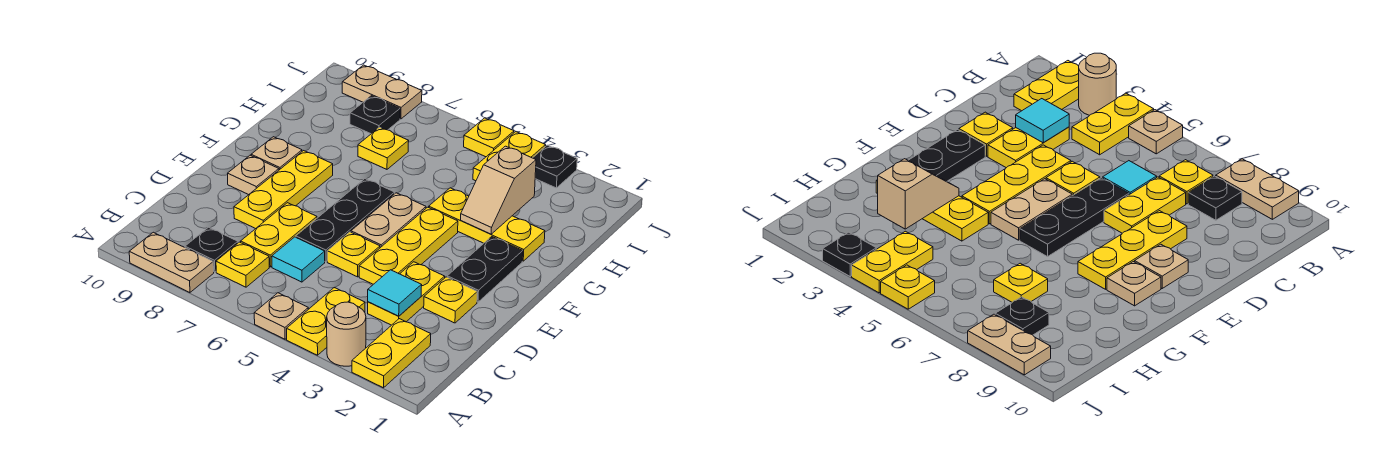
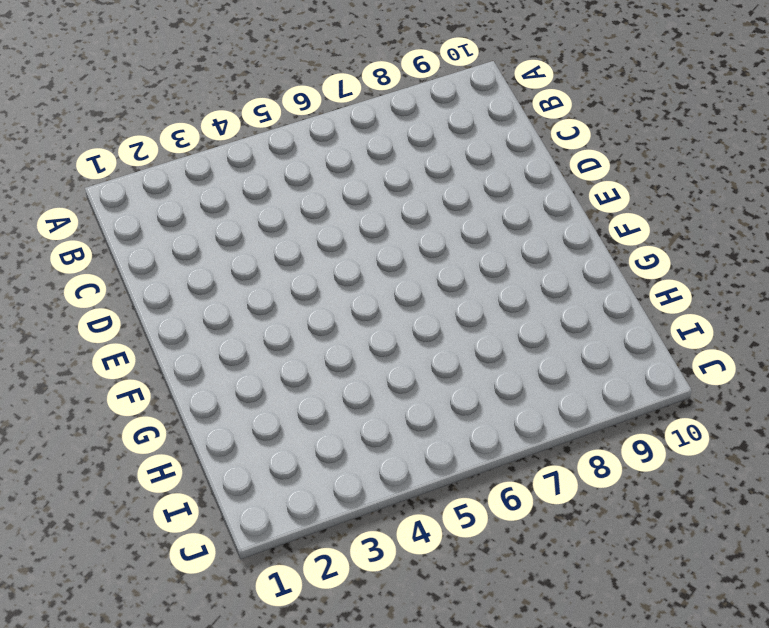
none -> yellow plate A2:B2 level 1
none -> tan round brick A3 level 1
none -> yellow plate A4:B4 level 1

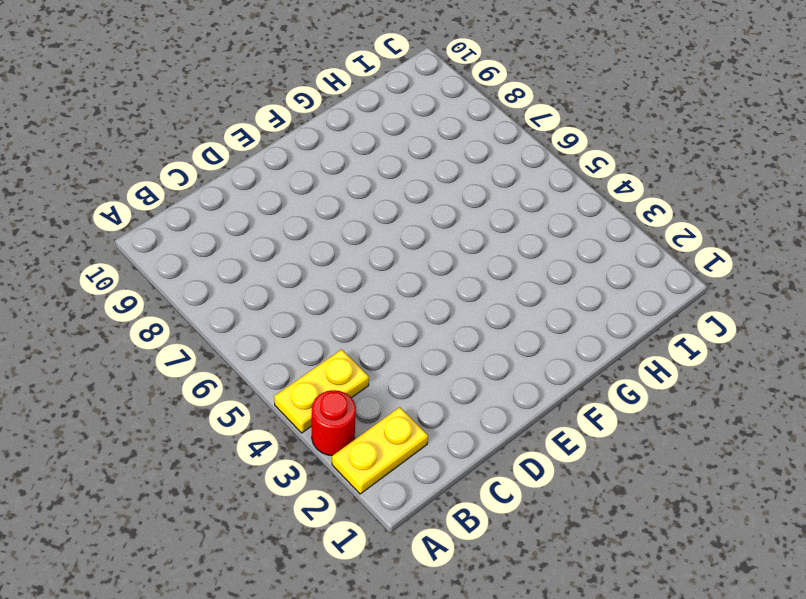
red round brick A3 level 1 -> tan round brick A3 level 1
none -> tan plate A5 level 1
none -> tan plate A8:A9 level 1
none -> yellow plate B7 level 1

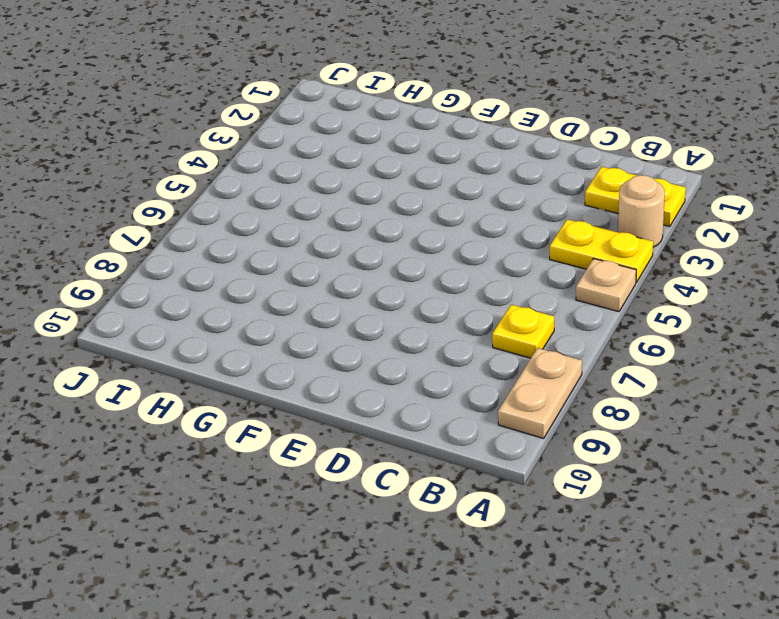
none -> black plate B8 level 1
none -> yellow plate C3:D3 level 1
none -> cyan tile C6 level 1

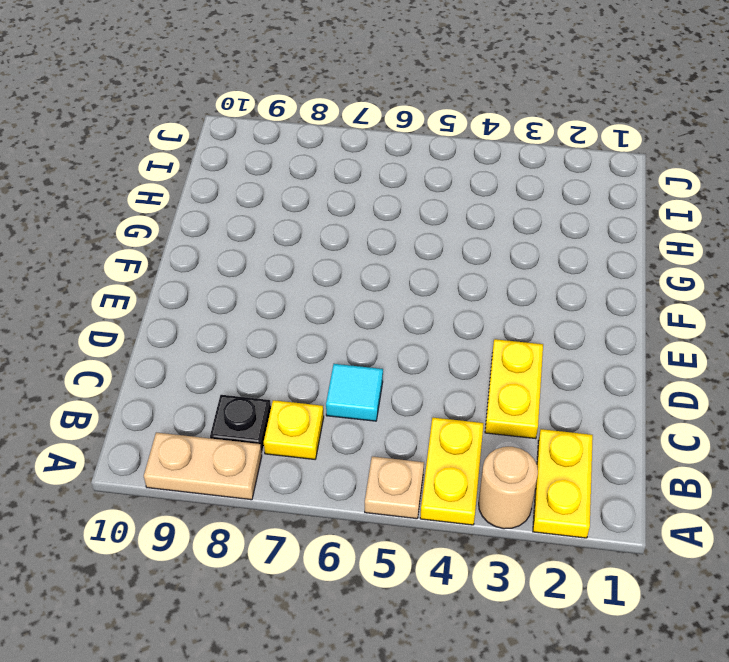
none -> yellow plate C7:D7 level 1
none -> yellow plate D2 level 1
none -> yellow plate D4:F4 level 1

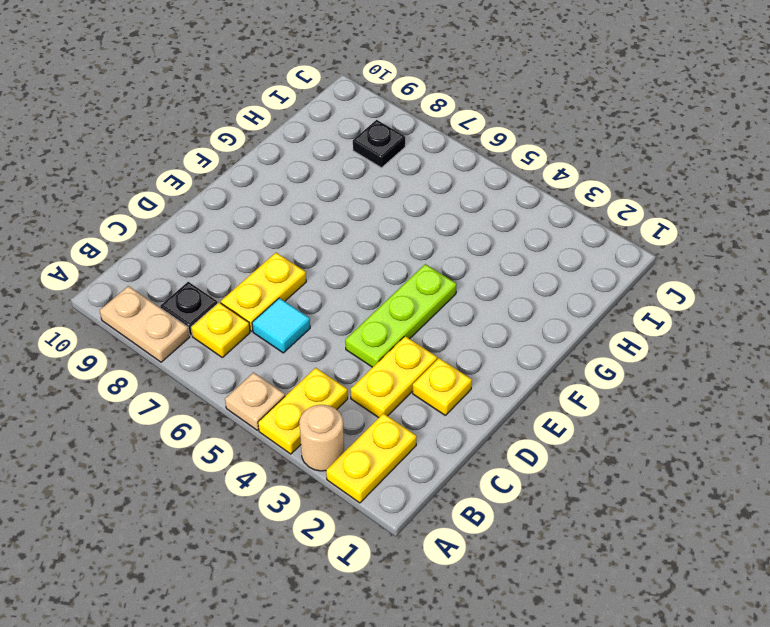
lime plate D4:F4 level 1 -> yellow plate D4:F4 level 1
none -> yellow plate D5 level 1
none -> black plate D6:F6 level 1
none -> yellow plate D8:F8 level 1

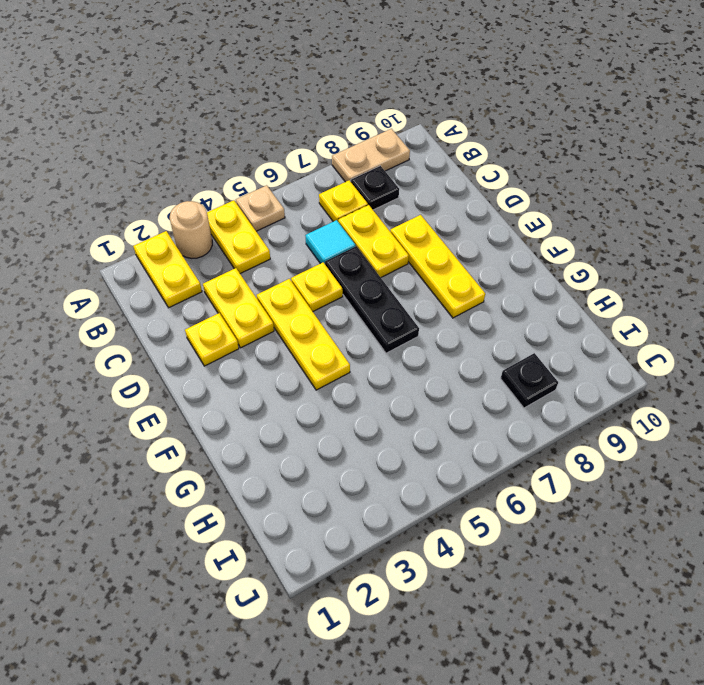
none -> black plate E2:F2 level 1
none -> tan plate E5:F5 level 1
none -> tan plate E9 level 1

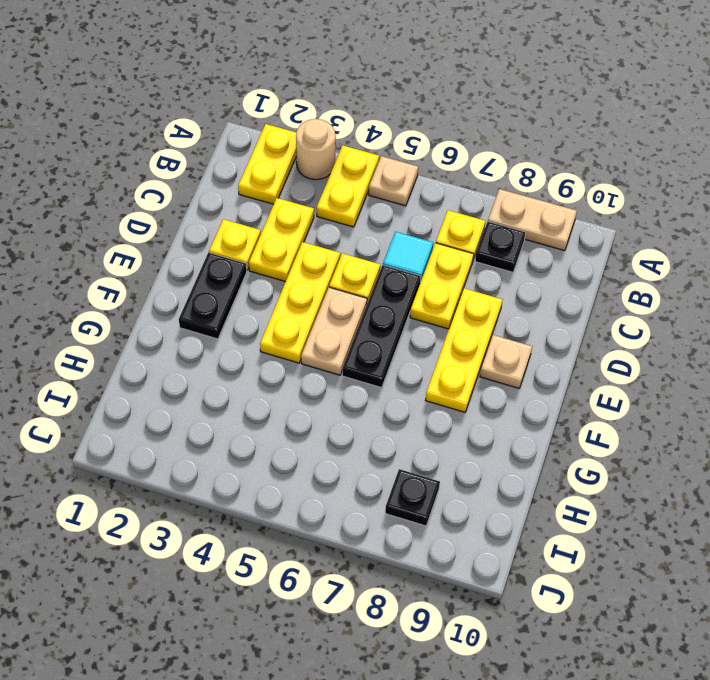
none -> tan plate F9 level 1
none -> yellow plate G2:G4 level 1
none -> yellow plate H7 level 1

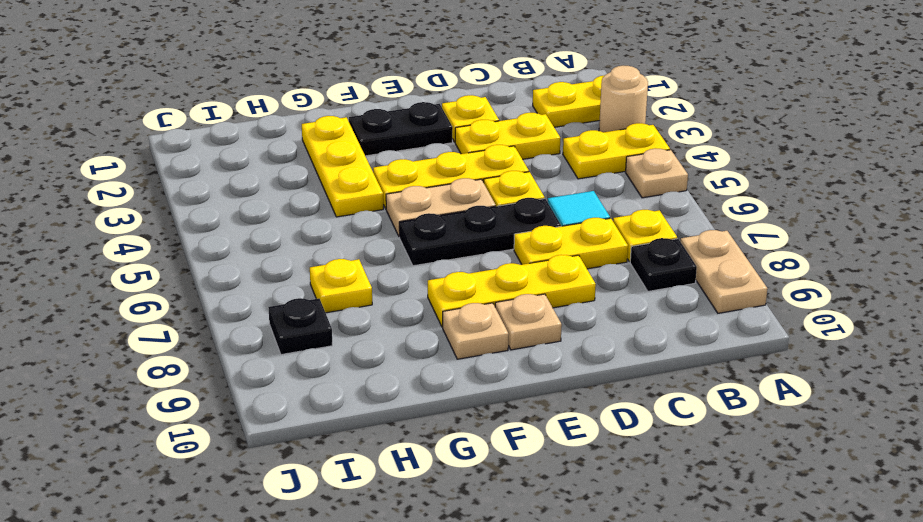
none -> yellow plate I4:J4 level 1
none -> black plate J3 level 1
none -> yellow plate J5 level 1

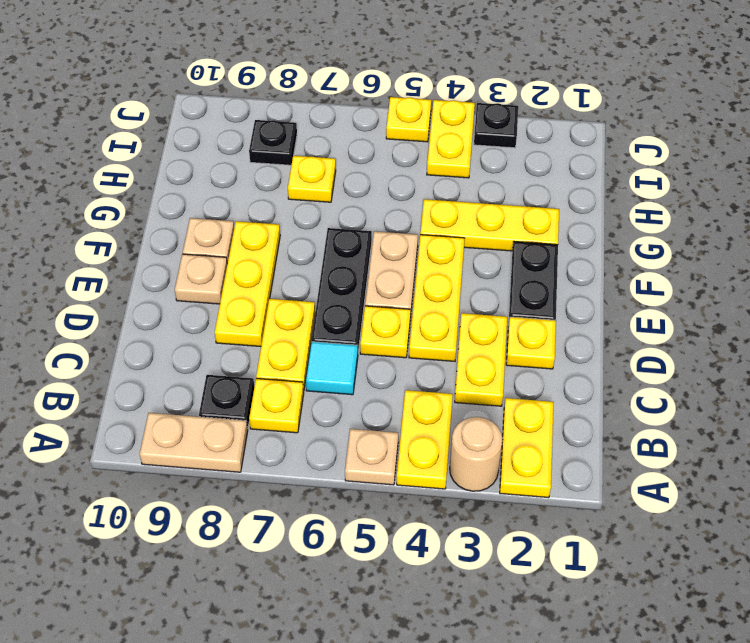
none -> tan plate J8:J9 level 1
none -> cyan tile C3 level 2
none -> tan slope G3:H3 level 2 top H

